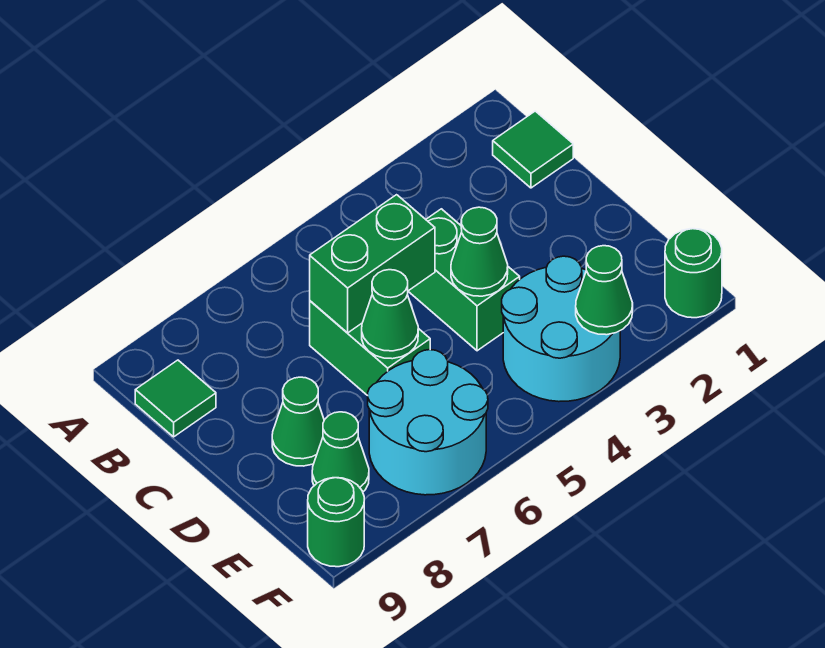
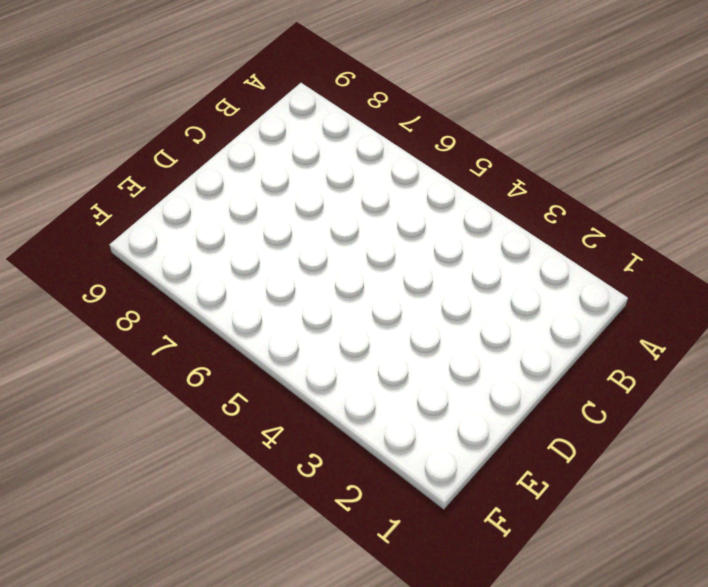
none -> green tile B1 level 1
none -> green tile B9 level 1
none -> green brick C4:D4 level 1

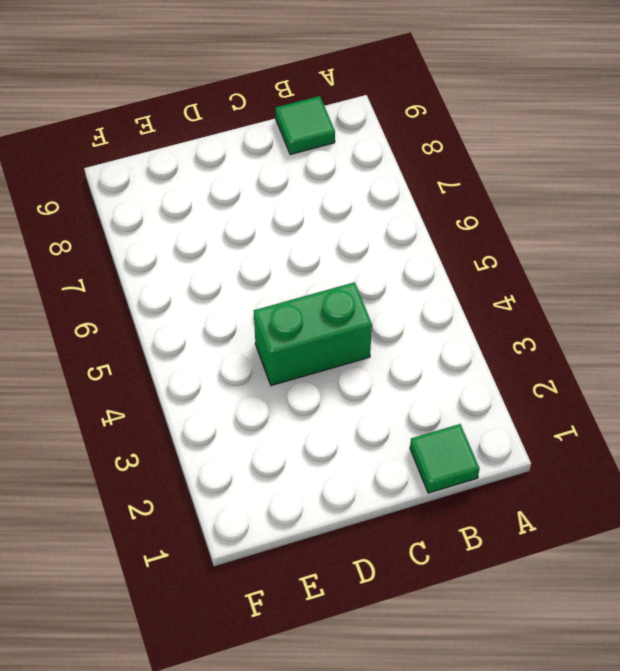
none -> green brick C6:D6 level 1
none -> green cone D8 level 1
none -> cyan round brick E3:F4 level 1

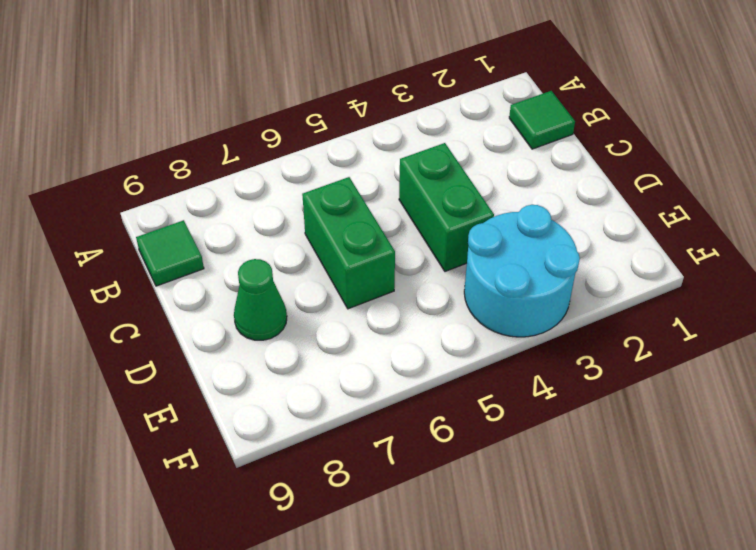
none -> cyan round brick E6:F7 level 1
none -> green cone E8 level 1
none -> green round brick F1 level 1

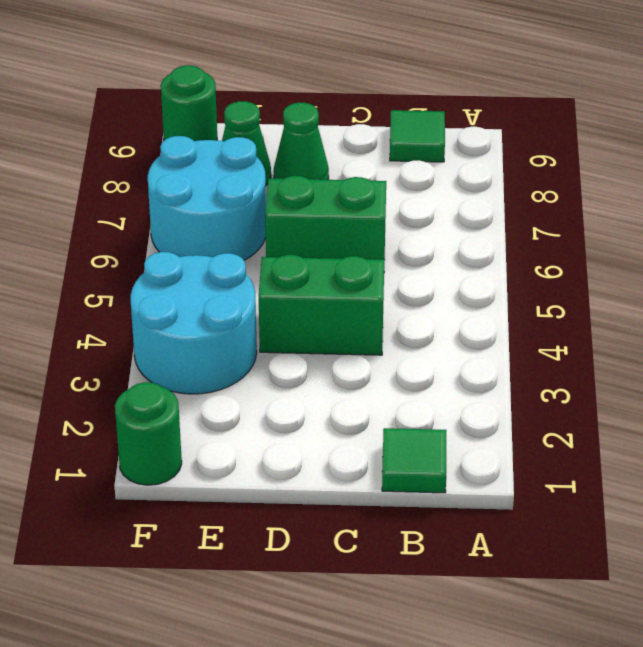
none -> green brick C5:C6 level 2
none -> green cone D4 level 2
none -> green cone D6 level 2

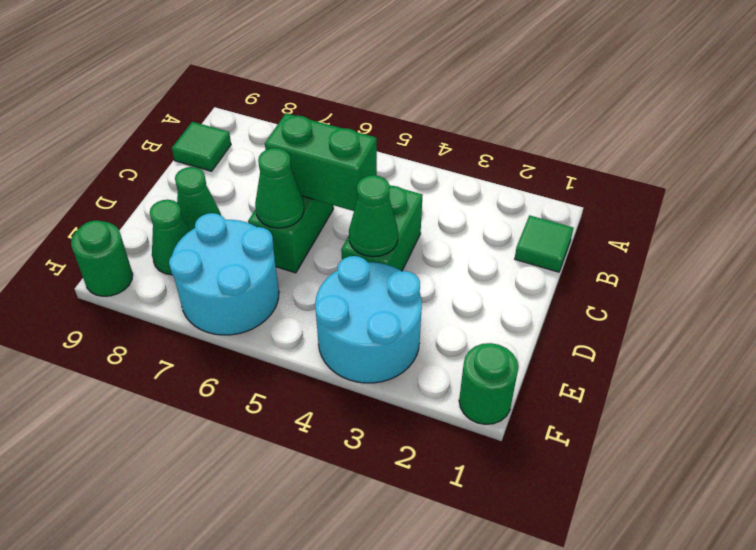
none -> green cone F3 level 2

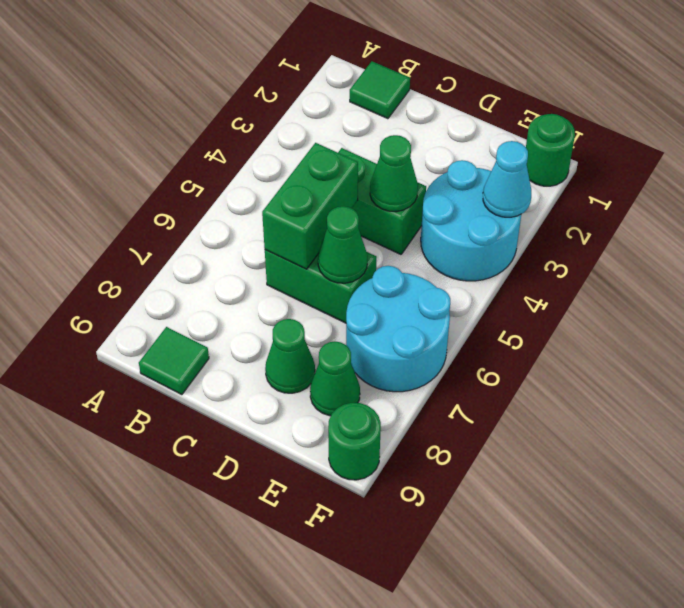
cyan cone F3 level 2 -> green cone F3 level 2

